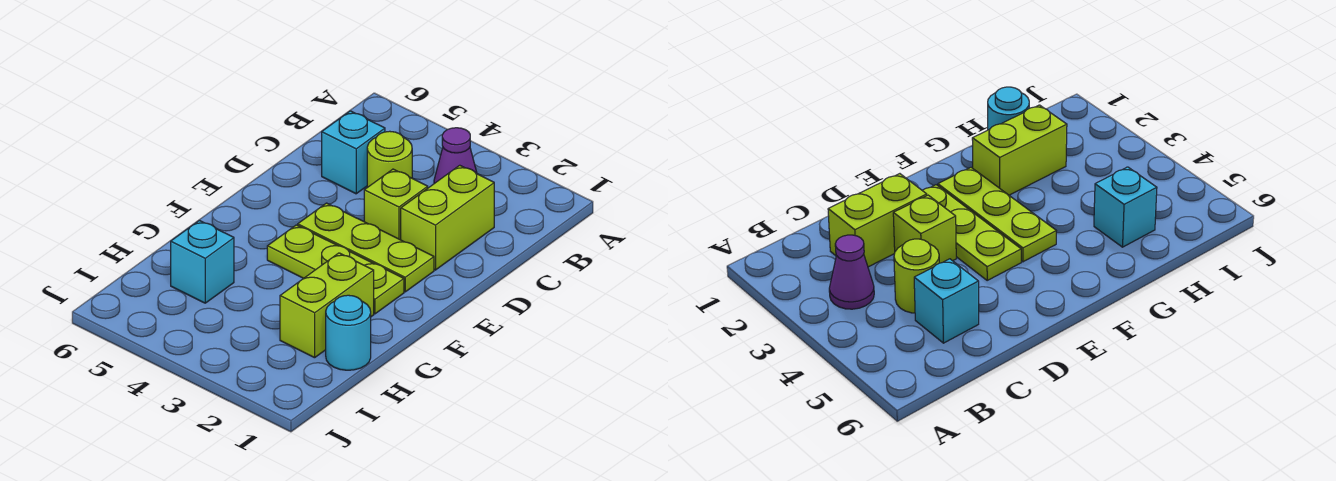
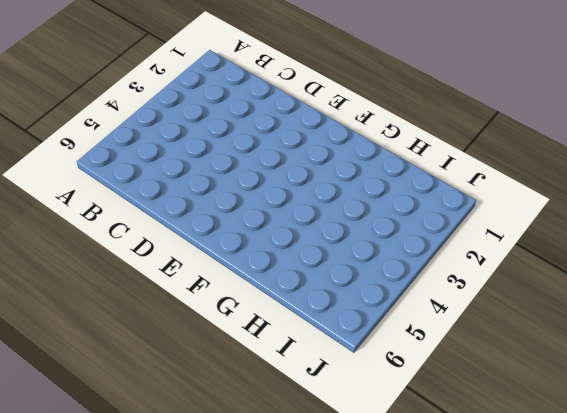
none -> purple cone B3 level 1
none -> lime brick C2:D2 level 1

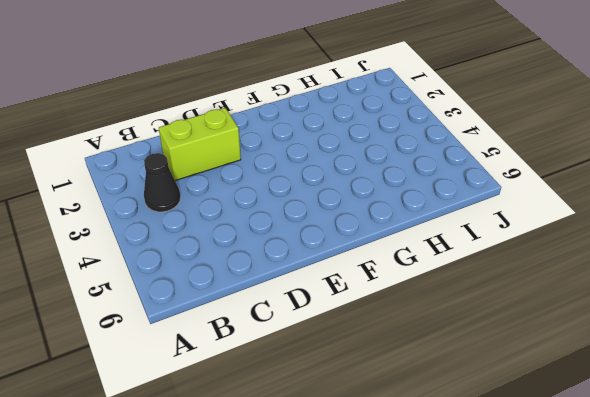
black cone B3 level 1 -> purple cone B3 level 1
none -> lime round brick C4 level 1
none -> cyan brick C5 level 1

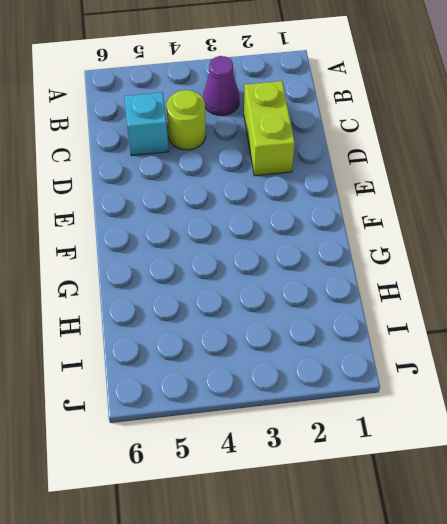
none -> lime brick D3 level 1
none -> lime plate E2:E4 level 1

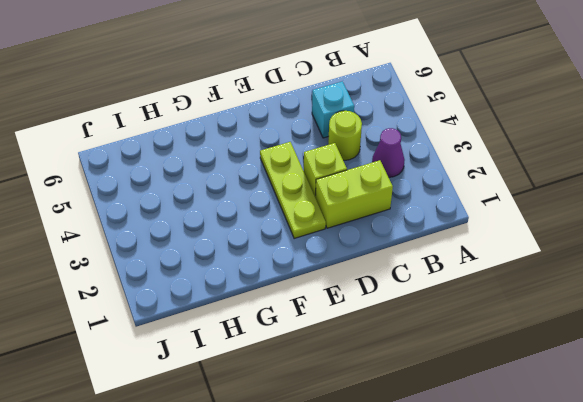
none -> lime plate F2:F4 level 1
none -> lime brick G2:H2 level 1

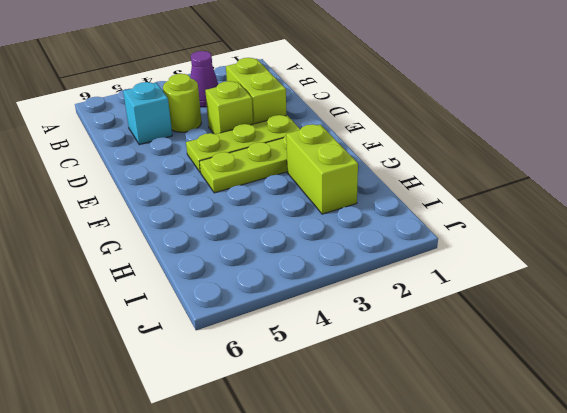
none -> cyan round brick H1 level 1
none -> cyan brick H5 level 1

